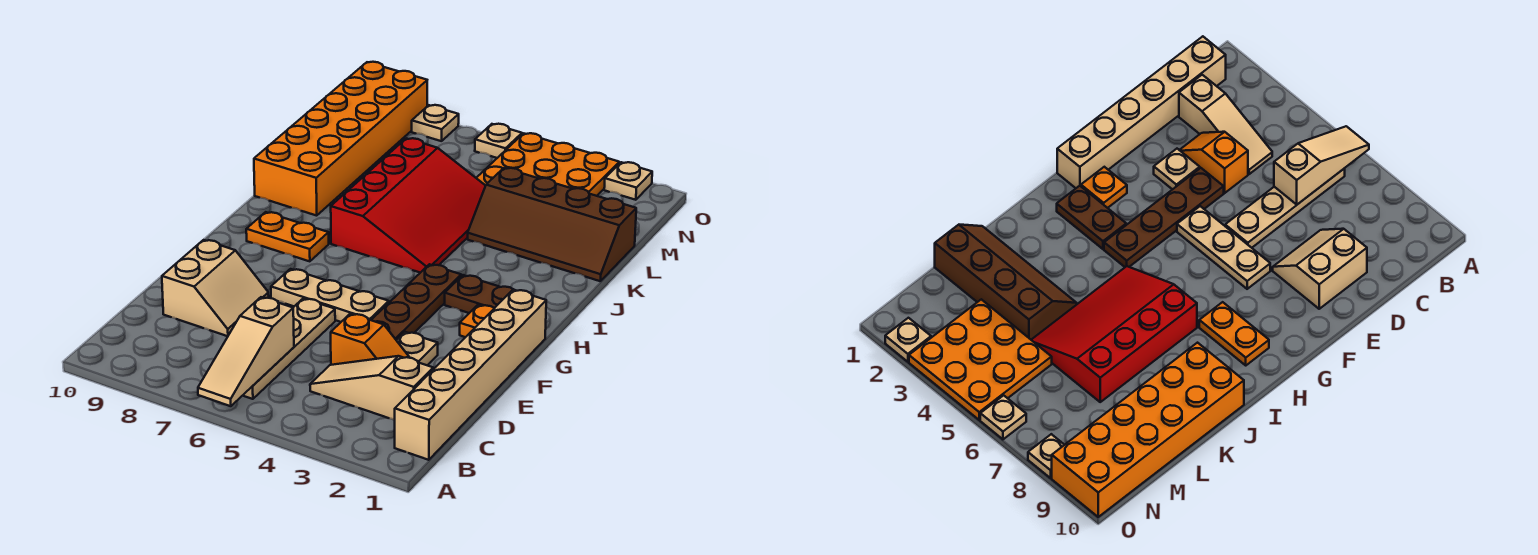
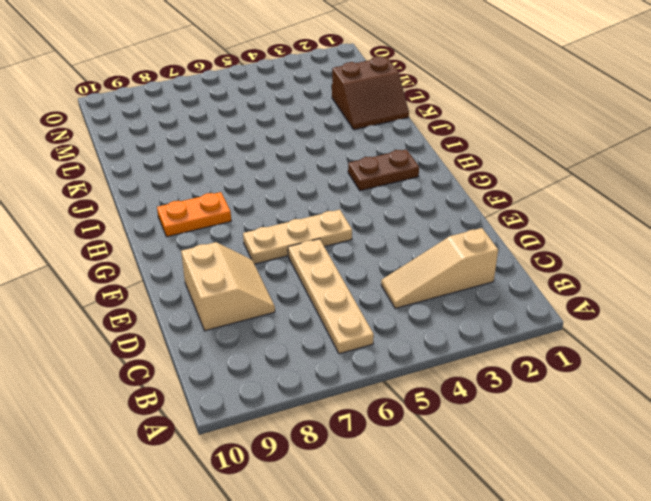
brown slope K1:L2 level 1 top L -> brown slope K1:L4 level 1 top L
none -> tan brick B1:G1 level 1
none -> orange slope D3:D4 level 1 top 4
none -> tan plate E3 level 1

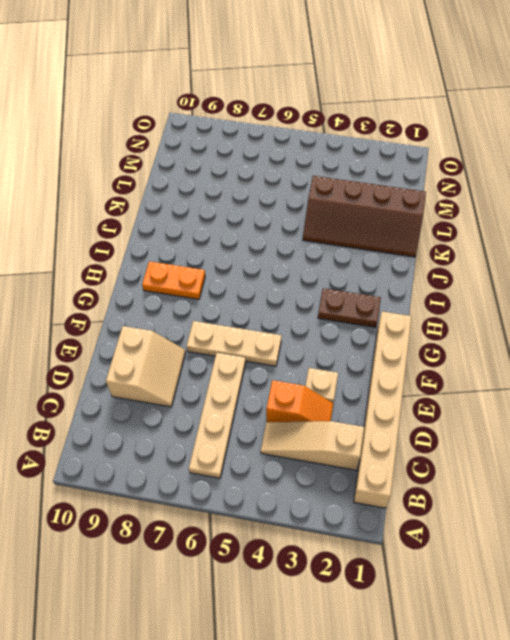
none -> brown plate E4:H4 level 1
none -> orange plate G2 level 1
none -> red slope I5:L7 level 1 top 7

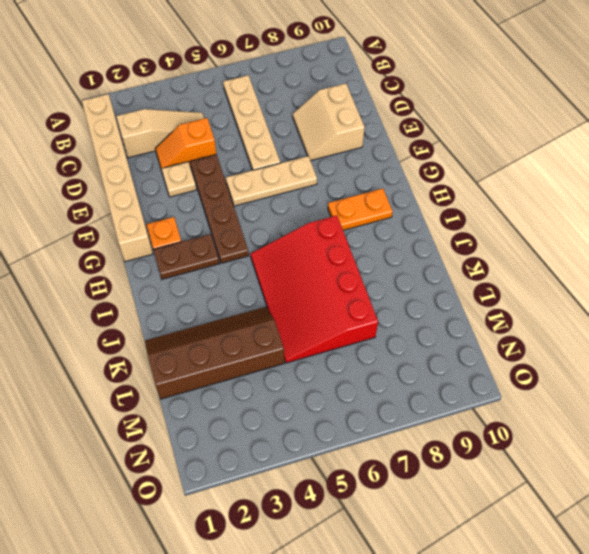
none -> orange brick J9:O10 level 1
none -> orange plate M3:O5 level 1
none -> tan plate O2 level 1

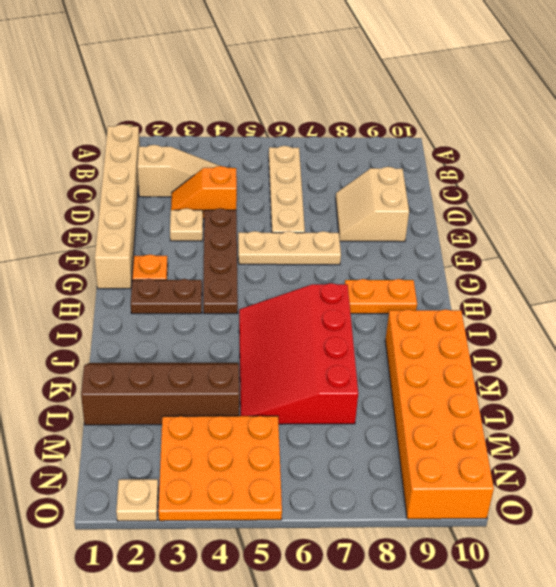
none -> tan plate O6 level 1
none -> tan plate O8 level 1
none -> tan slope A6:C6 level 2 top C

